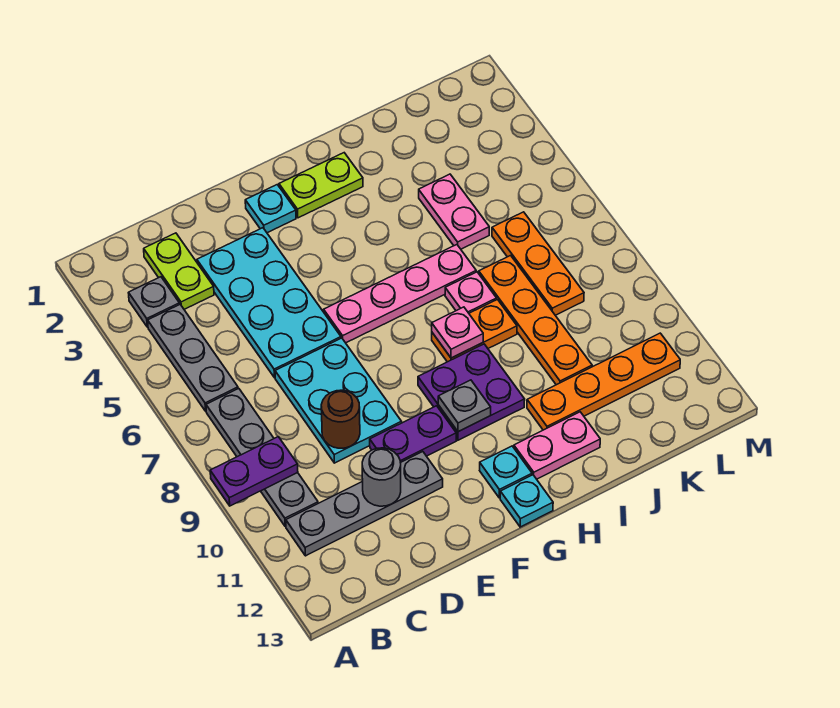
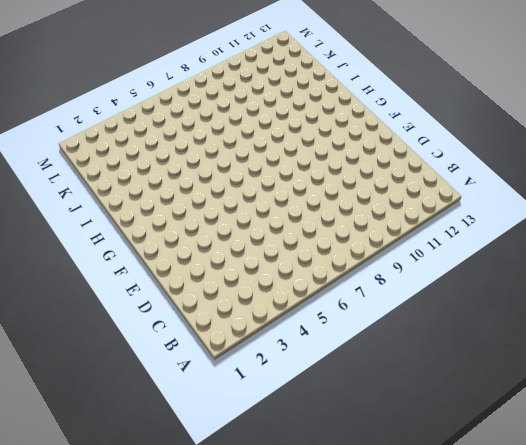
none -> grey plate B3 level 1
none -> grey plate B4:B6 level 1
none -> grey plate B7:B10 level 1

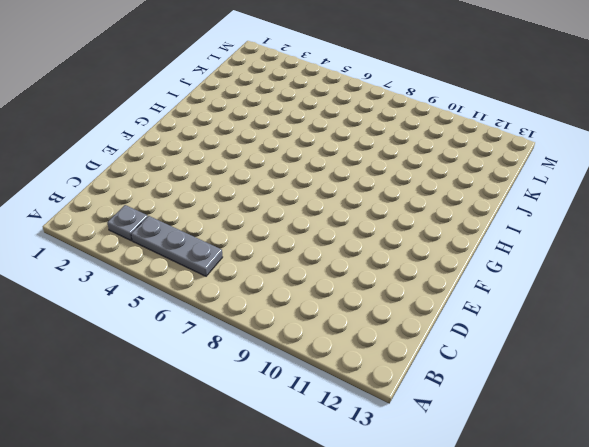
none -> grey plate B7:B10 level 1
none -> grey plate B11:E11 level 1
none -> lime plate C2:C3 level 1

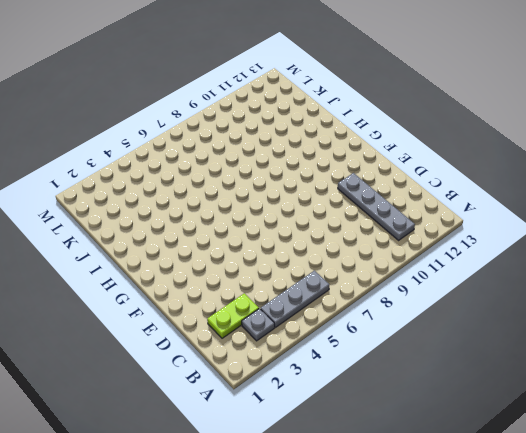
none -> grey plate B7:B10 level 1
none -> cyan plate D3:E6 level 1
none -> cyan plate D7:E9 level 1

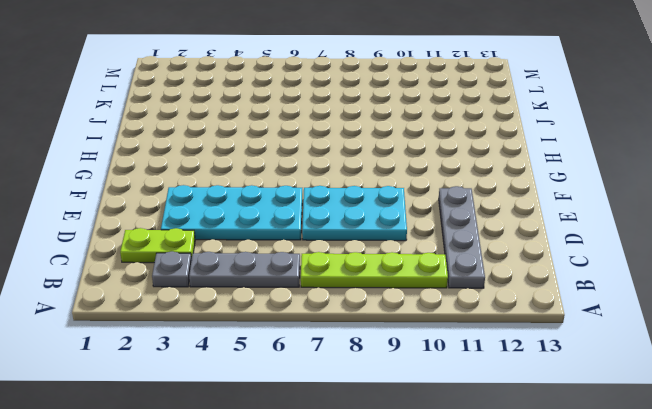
lime plate B7:B10 level 1 -> grey plate B7:B10 level 1
none -> purple plate E10:F10 level 1
none -> cyan plate F2 level 1
none -> pink plate F6:I6 level 1

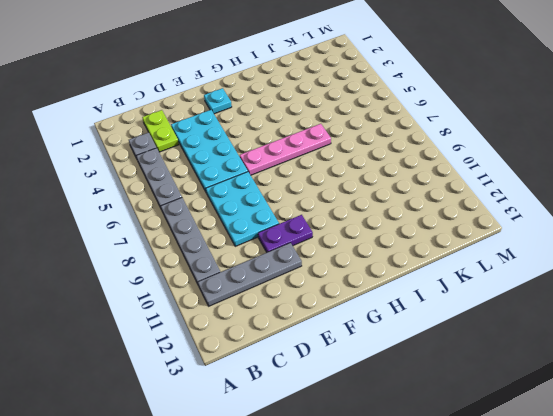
none -> lime plate G2:H2 level 1
none -> purple plate G9:H10 level 1
none -> cyan plate G12 level 1

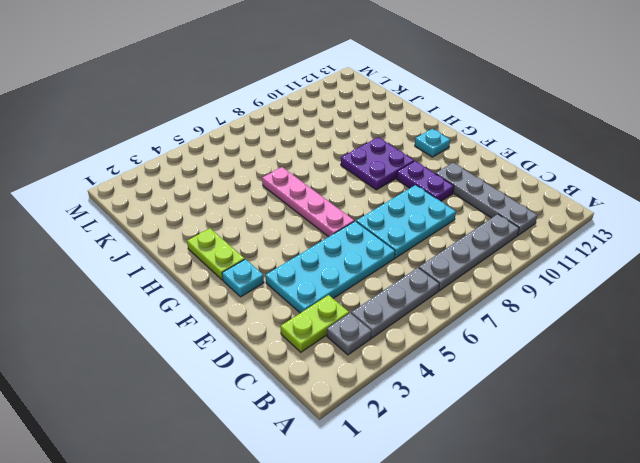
none -> cyan plate G13 level 1
none -> orange plate H8:I8 level 1
none -> pink plate H12:I12 level 1

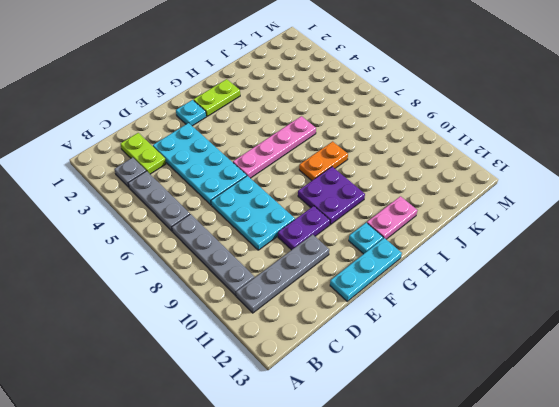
cyan plate E13:G13 level 1 -> cyan plate G13 level 1
none -> pink plate I7 level 1
none -> orange plate I11:L11 level 1
none -> pink plate J4:J5 level 1

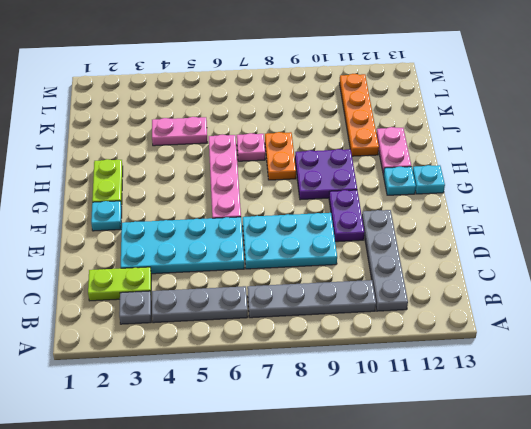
none -> orange plate J7:J10 level 1
none -> orange plate K6:K8 level 1
none -> purple plate A9:B9 level 2

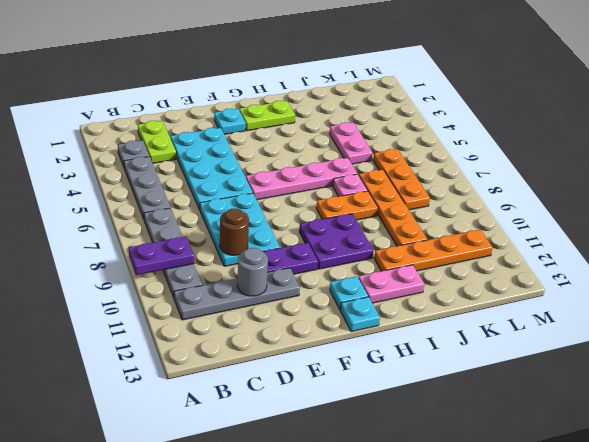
none -> grey plate G10 level 2
none -> pink plate H8 level 2

